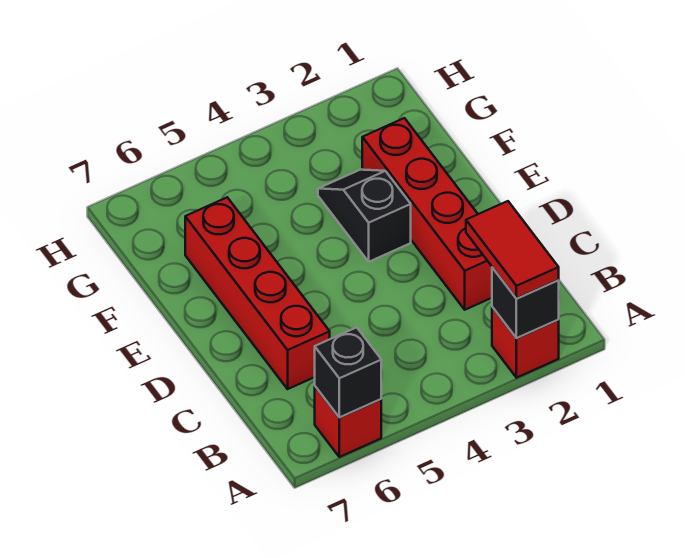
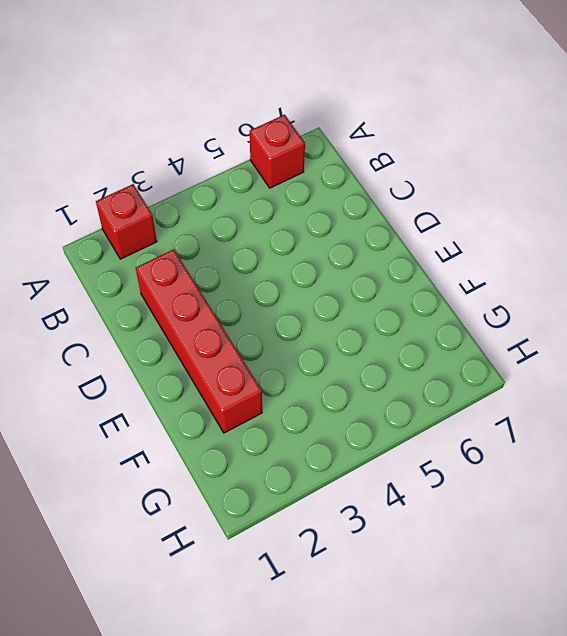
none -> red brick C6:F6 level 1
none -> black slope E3:F3 level 1 top E

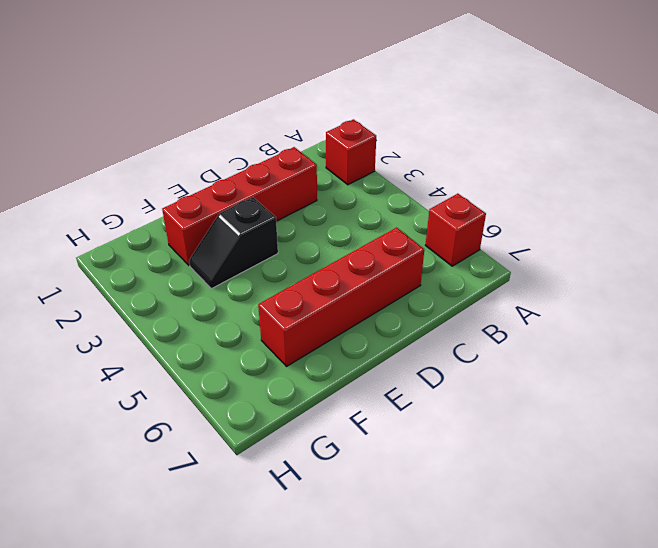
none -> black brick A2 level 2
none -> black brick A6 level 2

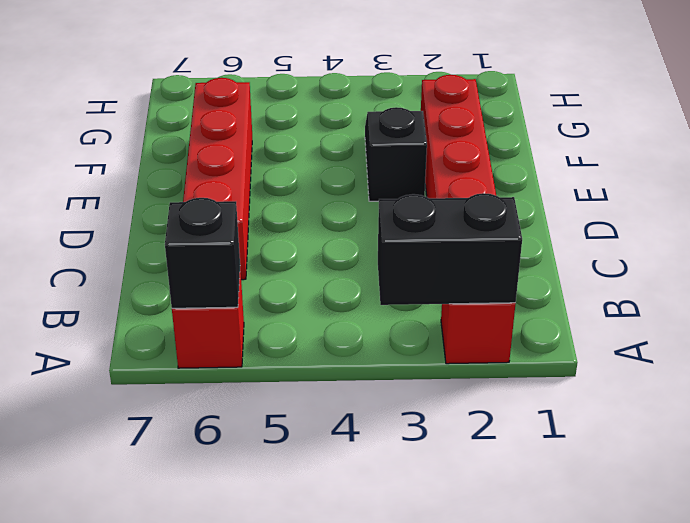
black brick A2:A3 level 2 -> black brick A2 level 2
none -> red tile A2:B2 level 3

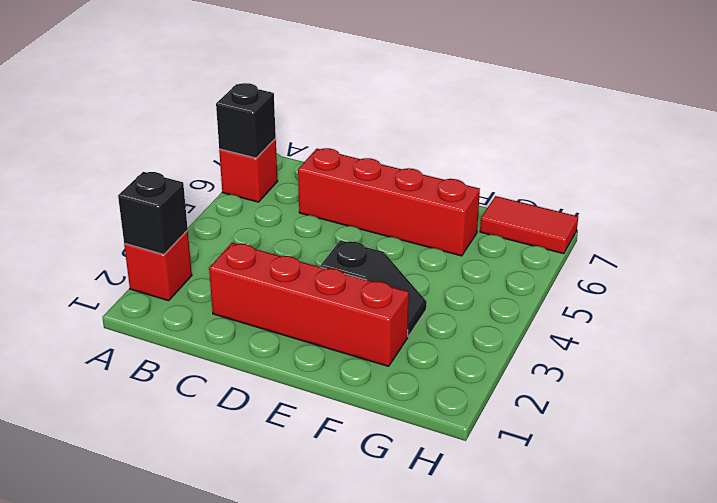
red tile G7:H7 level 1 -> red tile A2:B2 level 3

